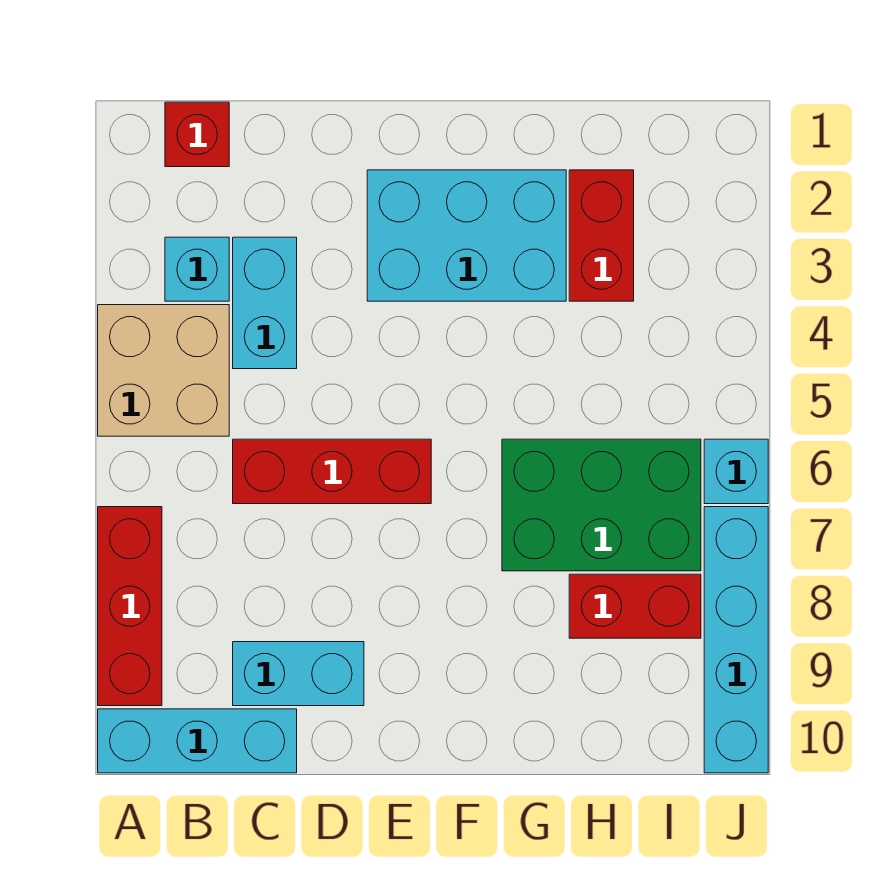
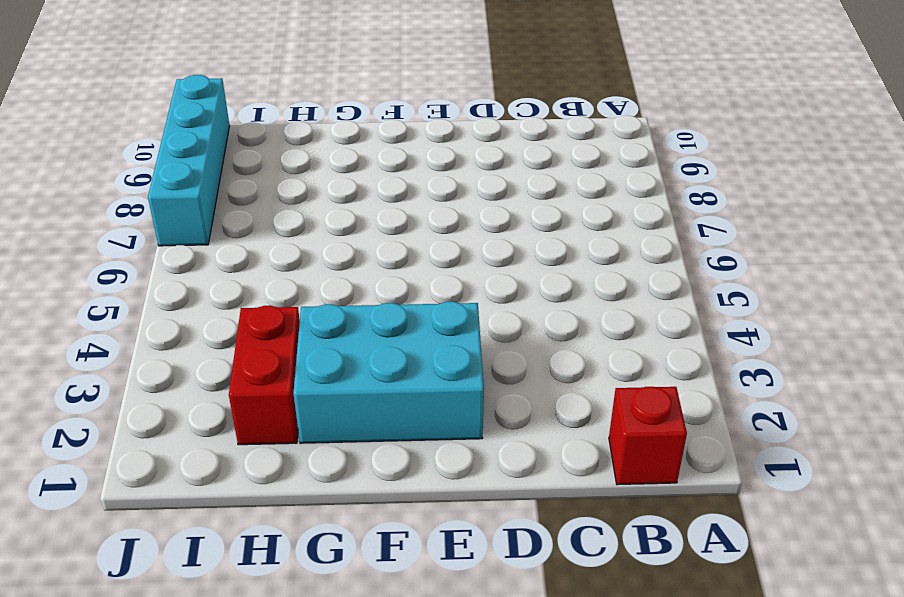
none -> tan brick A4:B5 level 1
none -> red brick A7:A9 level 1
none -> cyan brick A10:C10 level 1

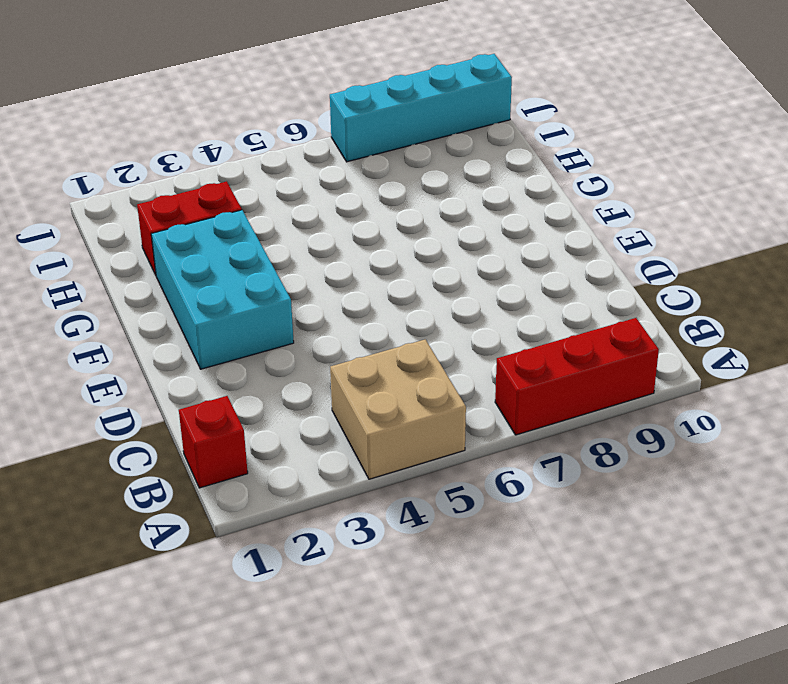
none -> cyan brick A10:C10 level 1
none -> cyan brick B3 level 1
none -> cyan brick C3:C4 level 1

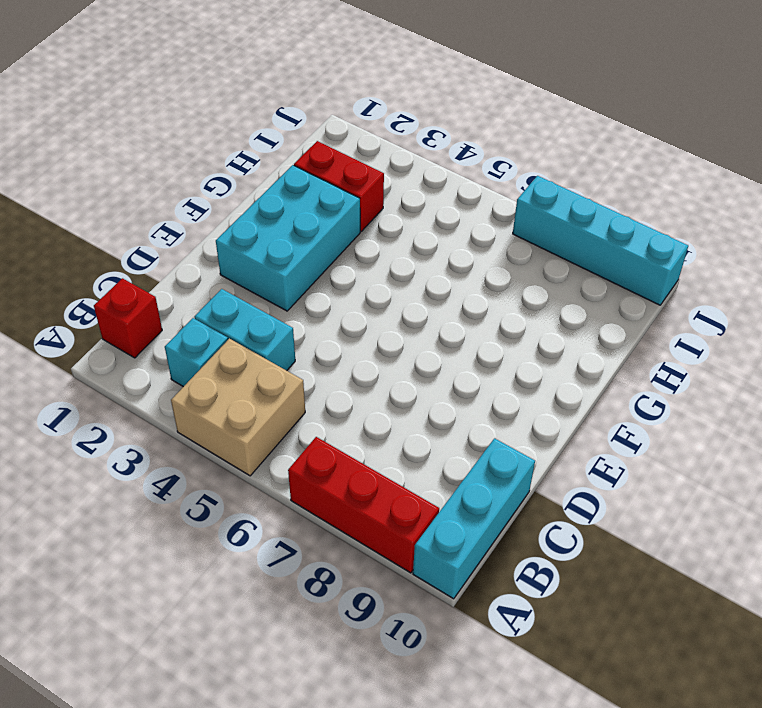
none -> red brick C6:E6 level 1
none -> cyan brick C9:D9 level 1
none -> green brick G6:I7 level 1

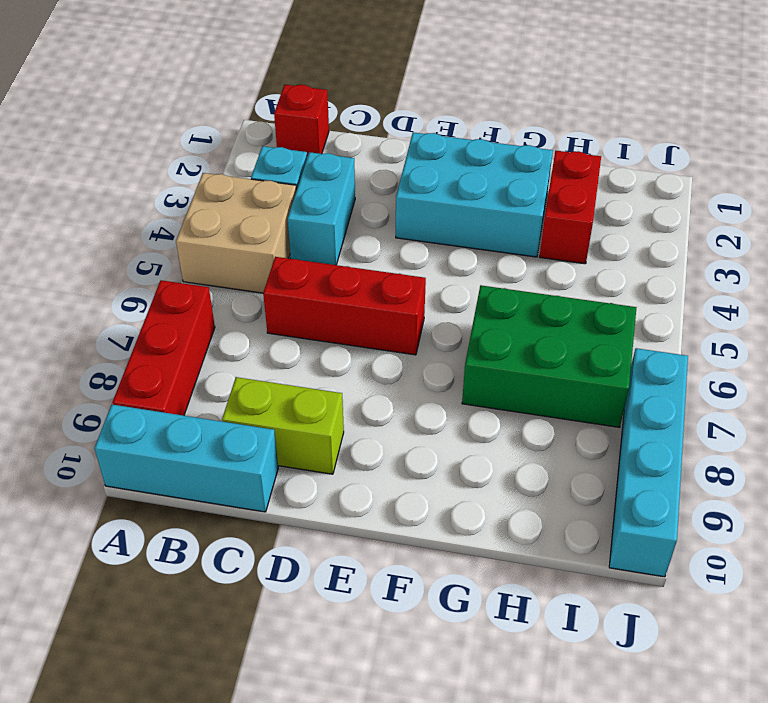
lime brick C9:D9 level 1 -> cyan brick C9:D9 level 1
none -> red brick H8:I8 level 1
none -> cyan brick J6 level 1

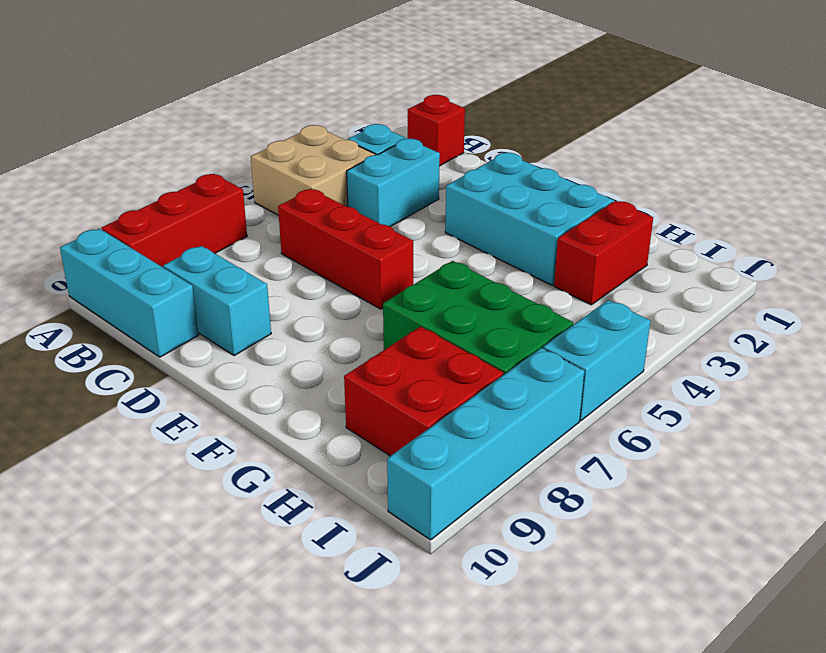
red brick H8:I9 level 1 -> red brick H8:I8 level 1
cyan brick J5:J6 level 1 -> cyan brick J6 level 1

